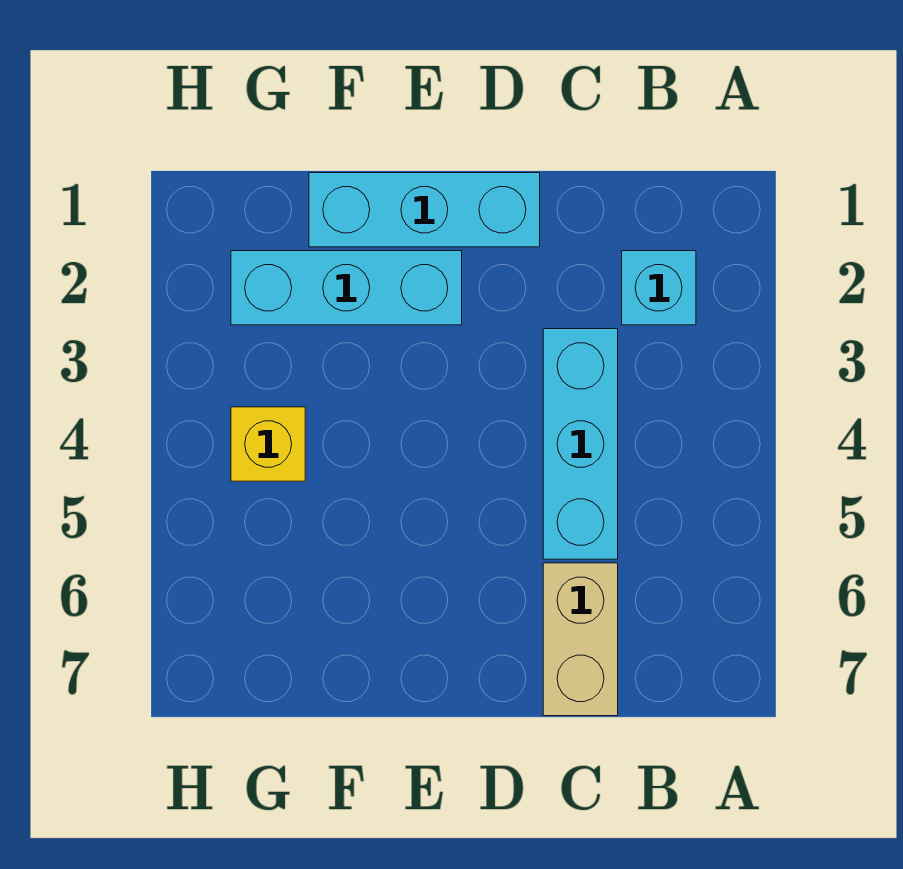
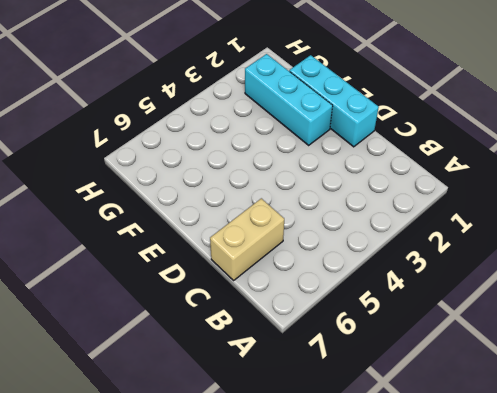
none -> cyan brick B2 level 1
none -> cyan brick C3:C5 level 1

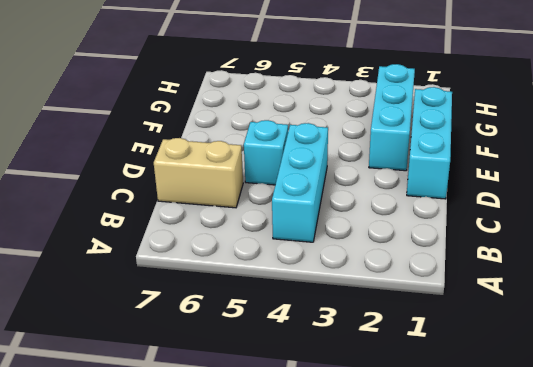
cyan brick B4:D4 level 1 -> cyan brick C3:C5 level 1
cyan brick D5 level 1 -> cyan brick B2 level 1
none -> yellow brick G4 level 1

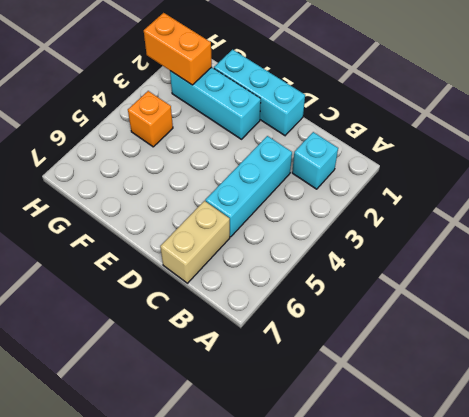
orange brick G2:H2 level 2 -> none
orange brick G4 level 1 -> yellow brick G4 level 1

